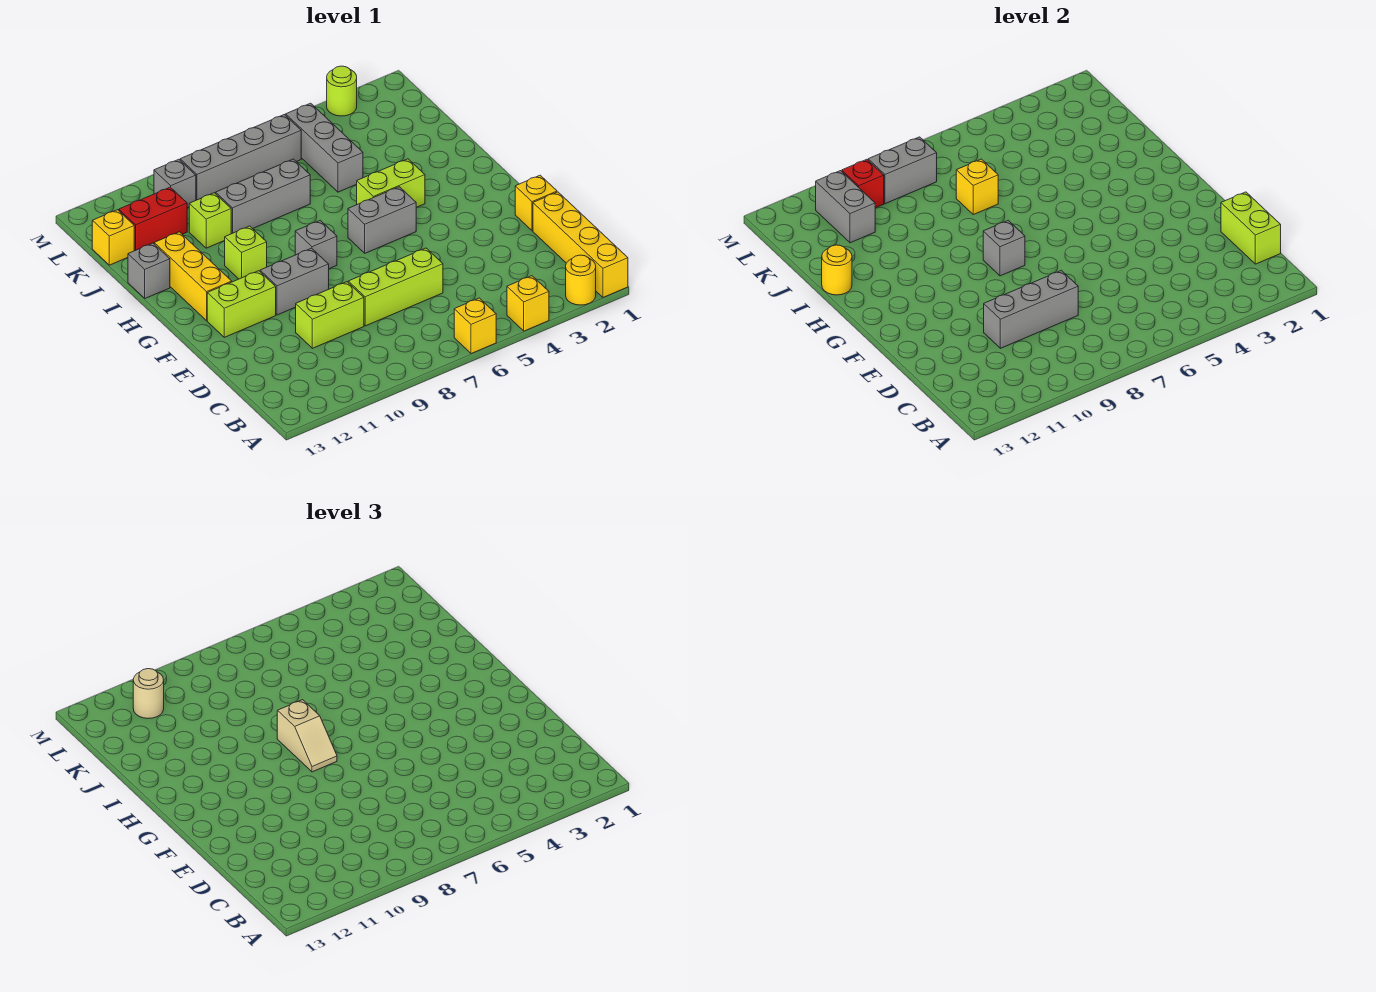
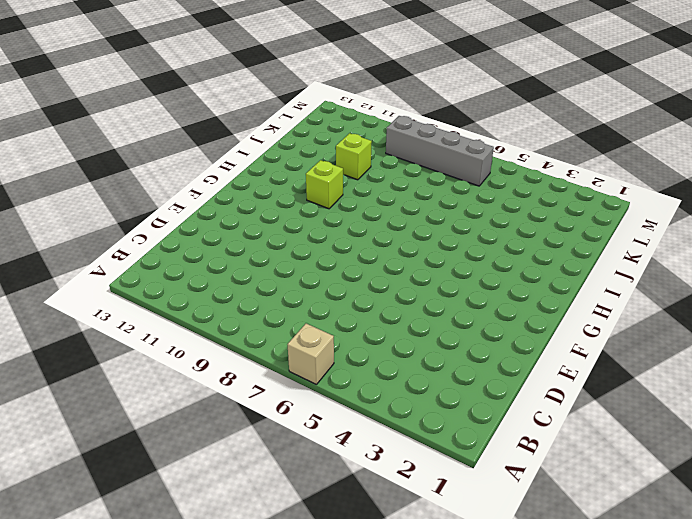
tan brick A6 level 1 -> yellow brick A6 level 1
none -> yellow brick A1:D1 level 1
none -> yellow round brick A2 level 1
none -> yellow brick A4 level 1
none -> lime brick D6:D8 level 1

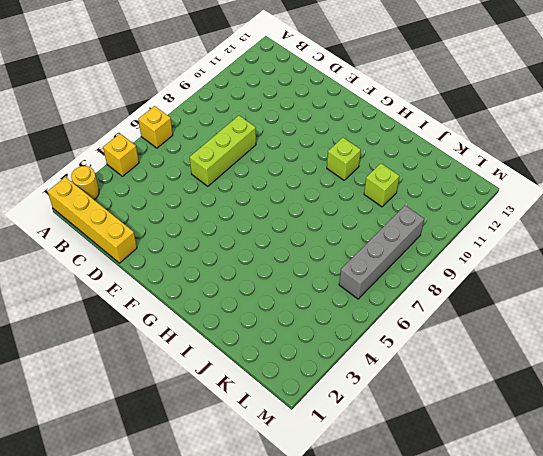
none -> lime brick D9:D10 level 1
none -> yellow brick E1 level 1
none -> grey brick F9:F10 level 1
none -> lime brick F11:F12 level 1

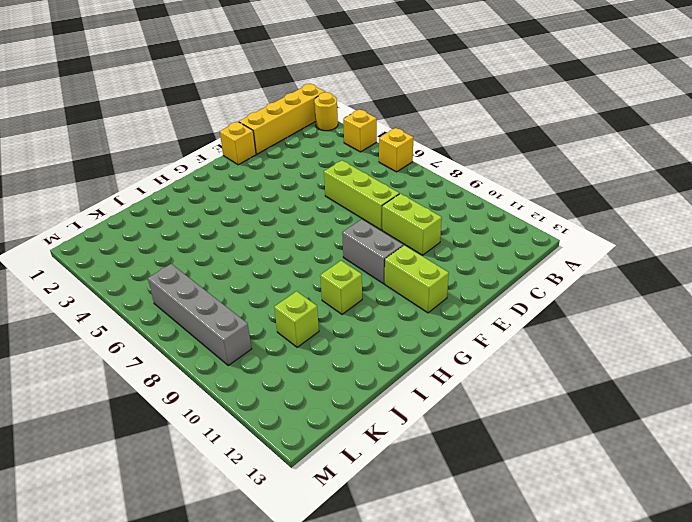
none -> grey brick G5:G6 level 1
none -> grey brick G8 level 1
none -> yellow brick G12:I12 level 1
none -> lime brick H4:H5 level 1

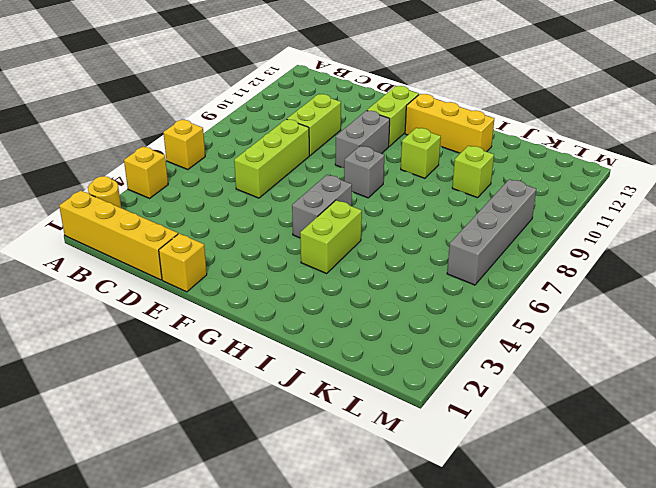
none -> grey brick I13 level 1
none -> grey brick J5:L5 level 1
none -> grey brick J7:J9 level 1
none -> red brick K11:K12 level 1

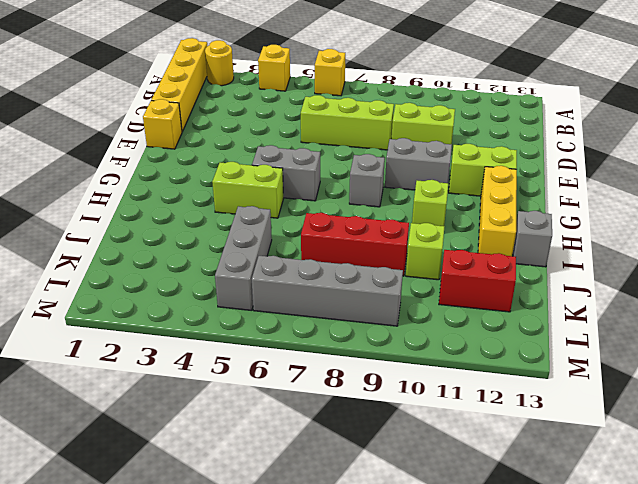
red brick J7:J9 level 1 -> grey brick J7:J9 level 1
none -> yellow brick K13 level 1
none -> grey brick L10 level 1
none -> lime round brick M3 level 1
none -> lime brick C1:D1 level 2

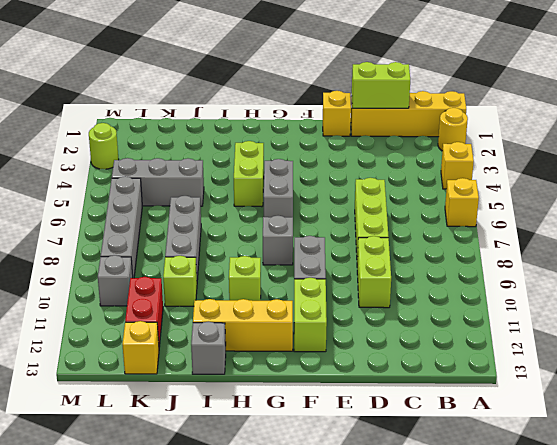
none -> grey brick D8:D10 level 2
none -> grey brick G8 level 2
none -> yellow round brick I13 level 2
none -> yellow brick J7 level 2

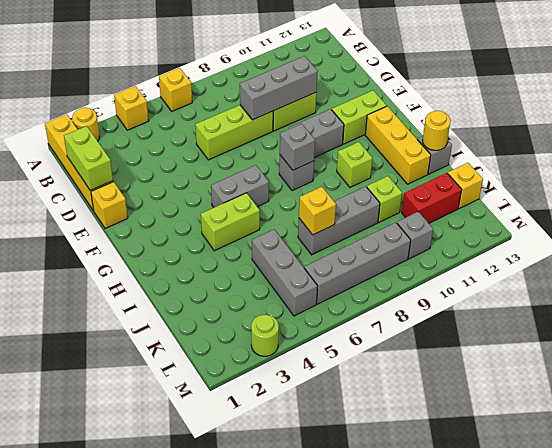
none -> grey brick K11:L11 level 2
none -> grey brick L8:L9 level 2
none -> red brick L10 level 2
none -> tan slope G8:H8 level 3 top H

